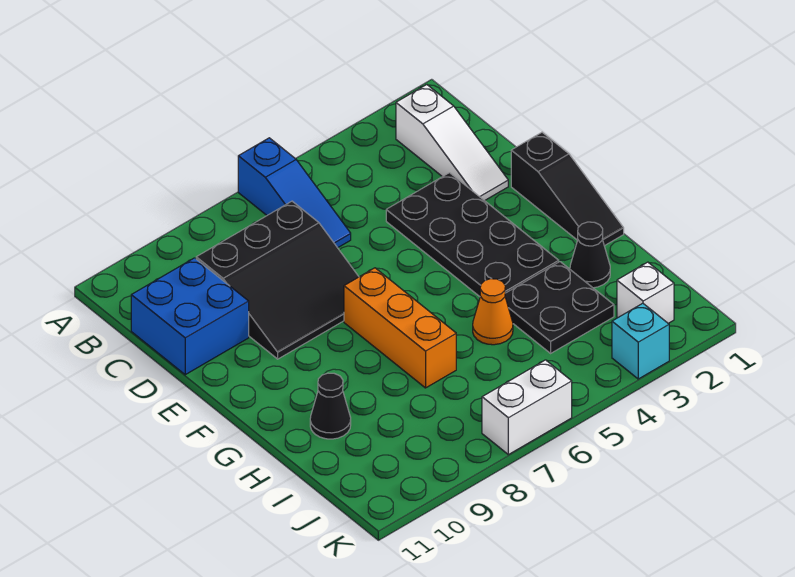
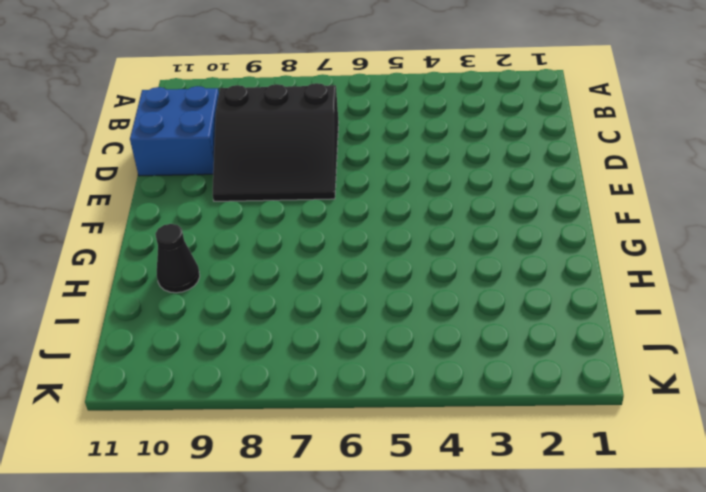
none -> blue slope A6:C6 level 1 top A
none -> white slope B2:D2 level 1 top B
none -> black plate D3:G4 level 1

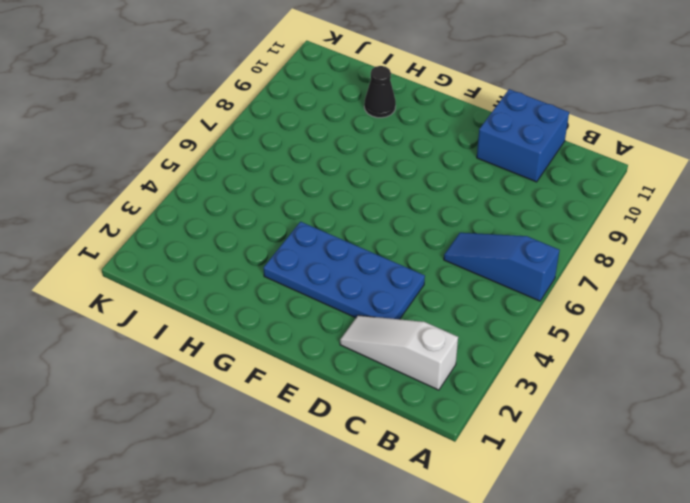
blue plate D3:G4 level 1 -> black plate D3:G4 level 1
none -> black slope C7:E9 level 1 top C
none -> black slope E1:G1 level 1 top E
none -> orange brick F7:H7 level 1

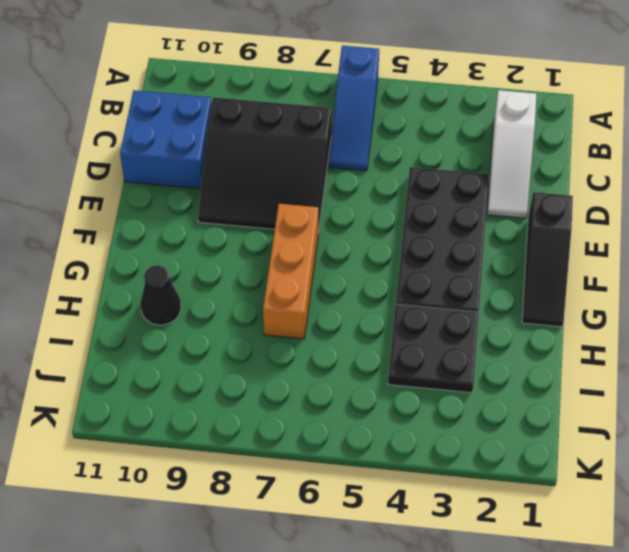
none -> black cone H2 level 1
none -> orange cone H5 level 1
none -> white brick J2 level 1

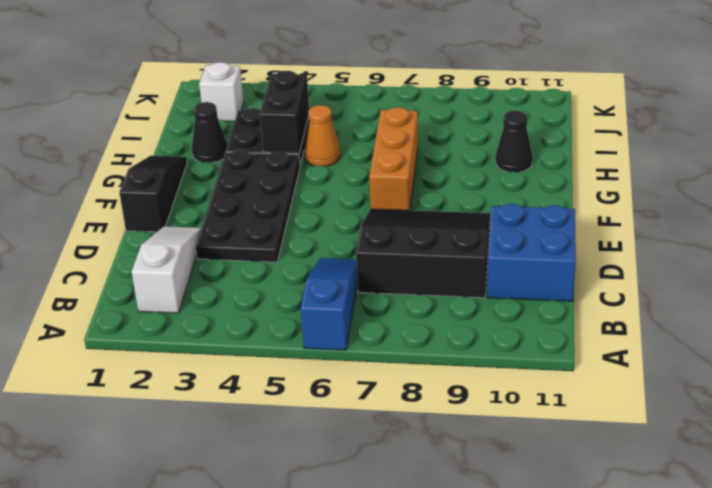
black brick H4:I4 level 2 -> none
none -> cyan brick K3 level 1
none -> white brick K6:K7 level 1

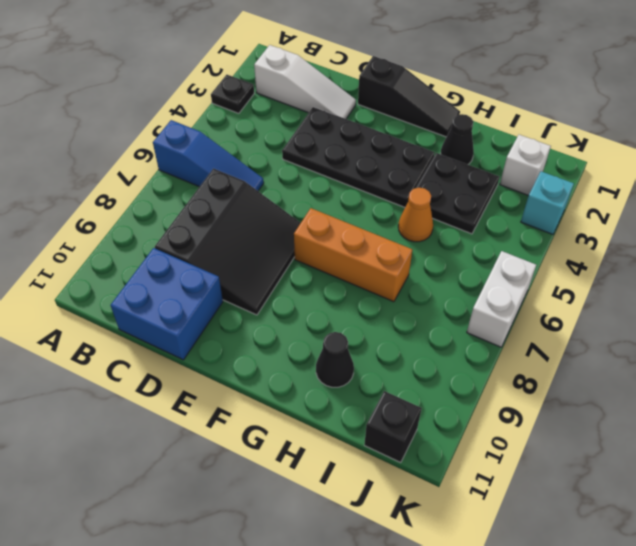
black plate A3 level 1 -> none
black brick J11 level 1 -> none

